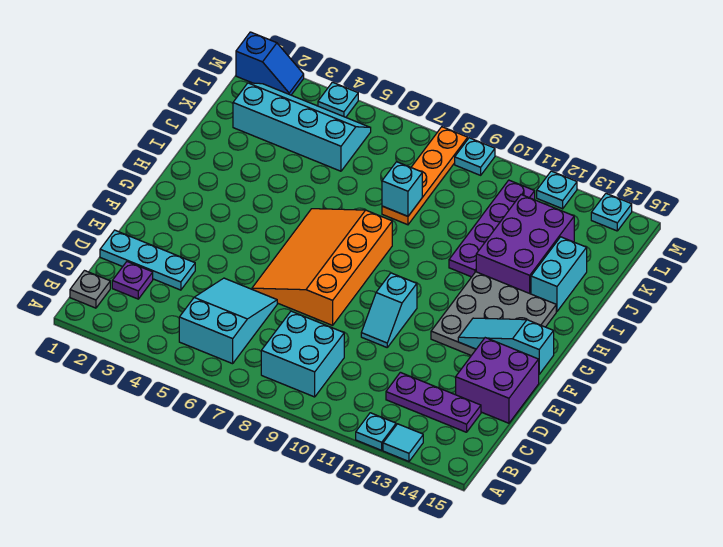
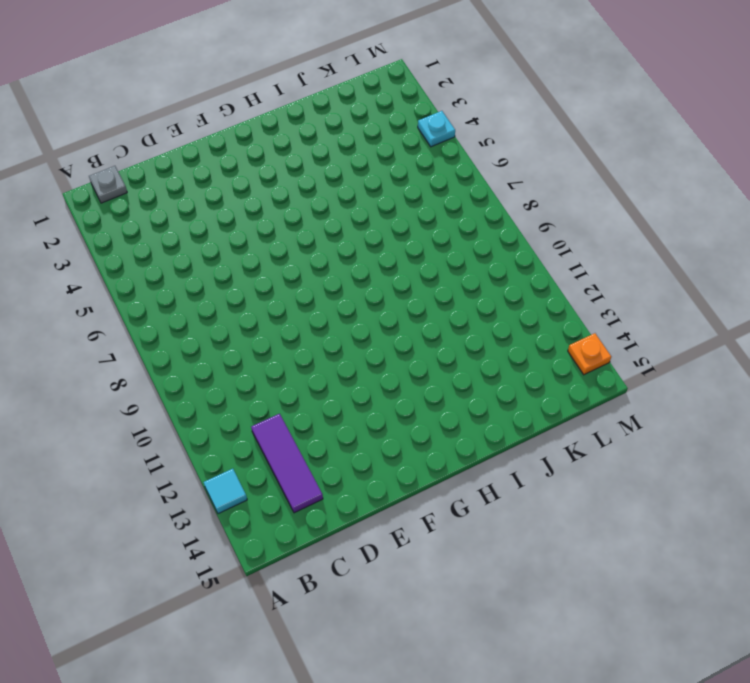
purple tile C12:C14 level 1 -> purple plate C12:C14 level 1
orange plate M14 level 1 -> cyan plate M14 level 1
none -> cyan plate A12 level 1
none -> cyan slope B5:D6 level 1 top B
none -> cyan brick B8:C9 level 1

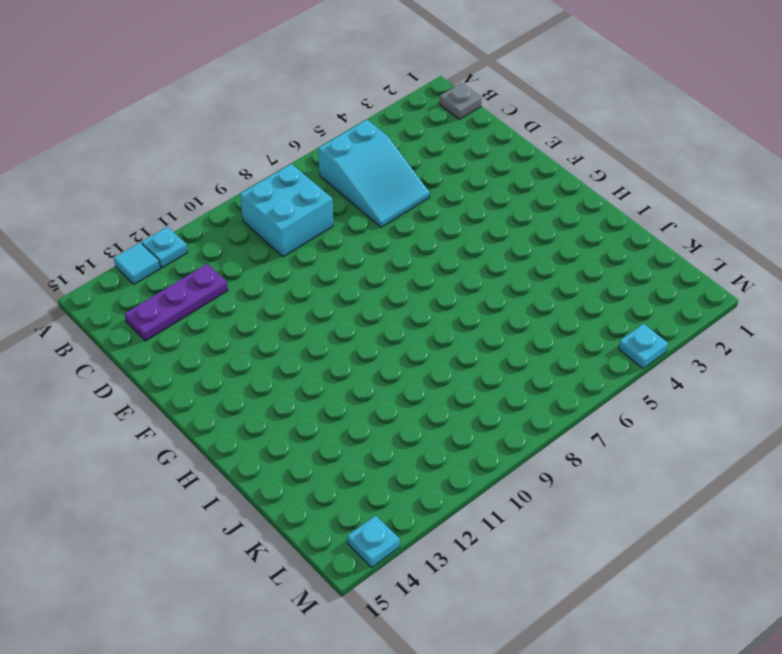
none -> purple plate C2 level 1
none -> cyan plate D1:D3 level 1
none -> purple brick D14:E15 level 1

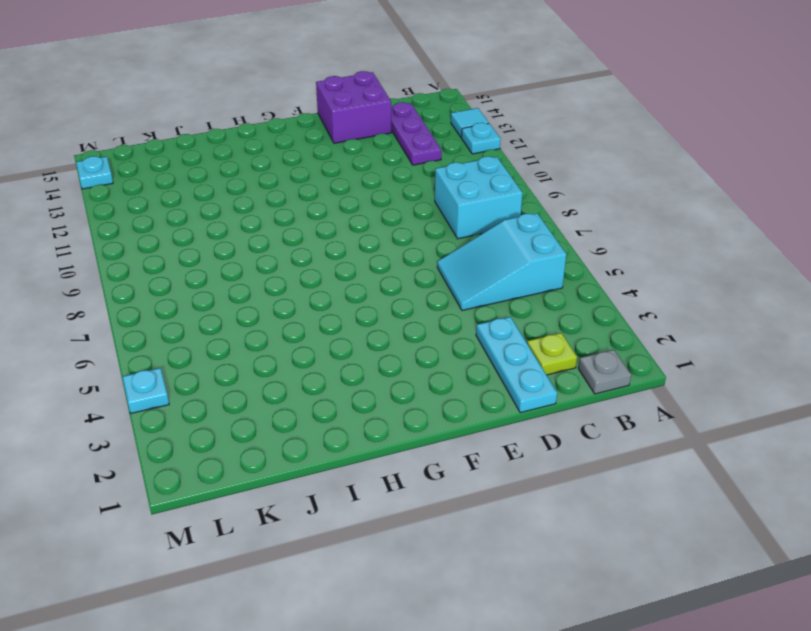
lime plate C2 level 1 -> purple plate C2 level 1
none -> orange slope E6:H8 level 1 top 8
none -> cyan slope E10:F10 level 1 top F
none -> grey plate F12:H14 level 1

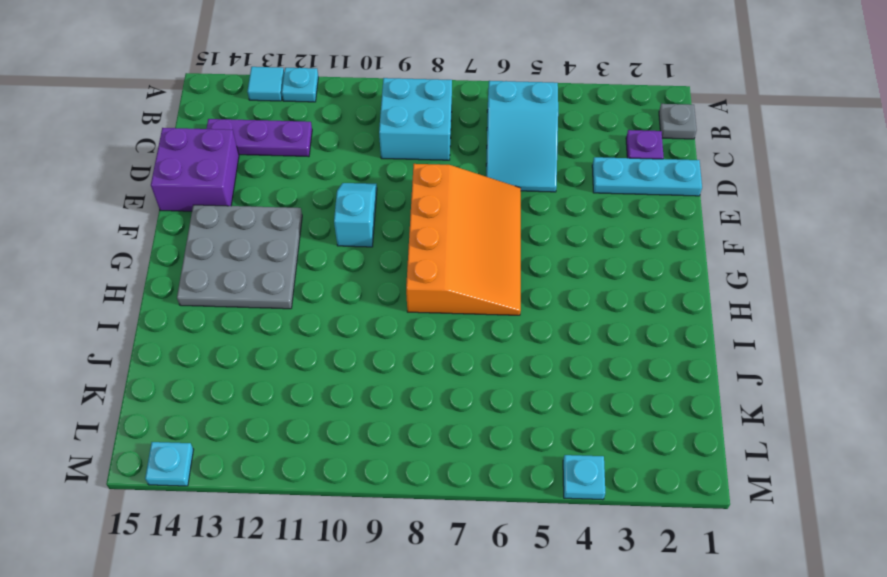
none -> purple plate I11:L11 level 1
none -> purple brick I12:K13 level 1
none -> cyan brick I14:J14 level 1

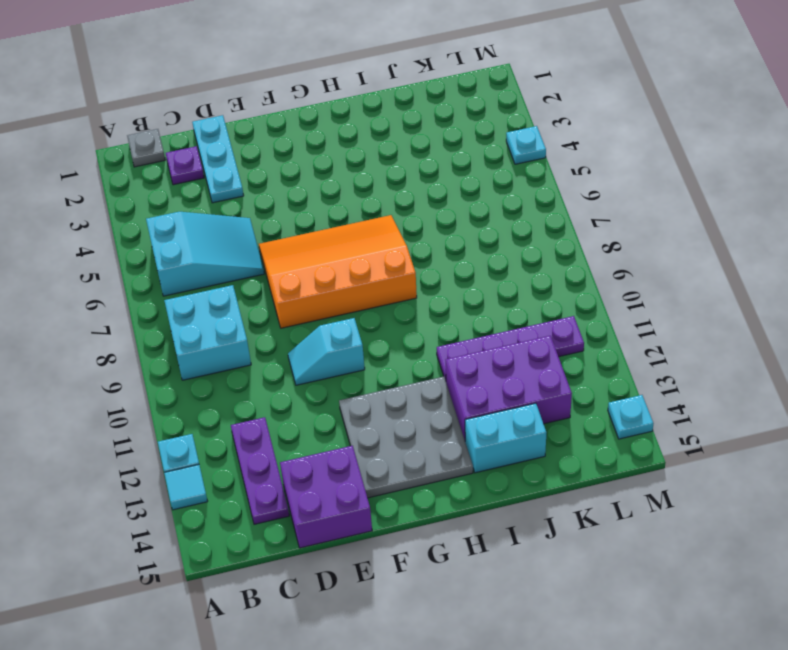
none -> orange plate J8:M8 level 1
none -> cyan slope K2:L5 level 1 top K
none -> blue slope M1:M2 level 1 top 1

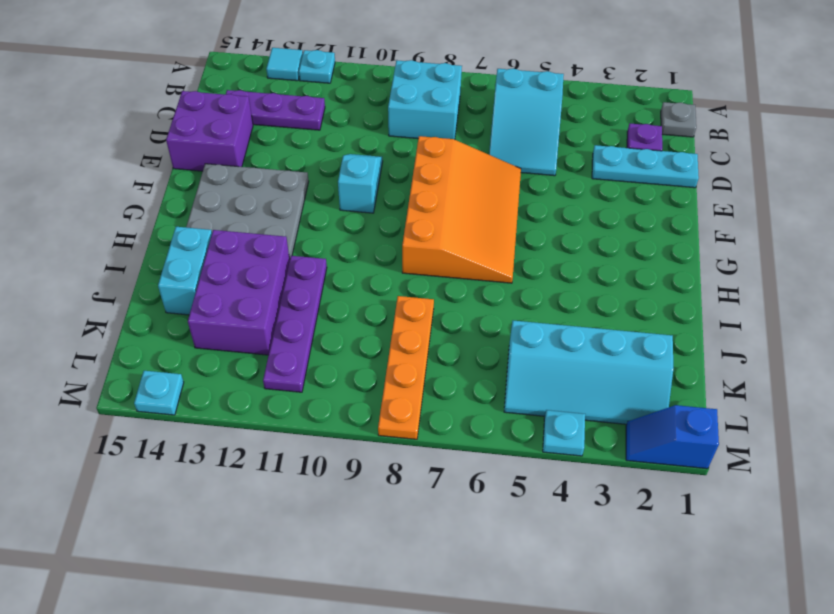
none -> cyan plate M9 level 1
none -> cyan plate M12 level 1
none -> cyan slope F13:F15 level 2 top 15

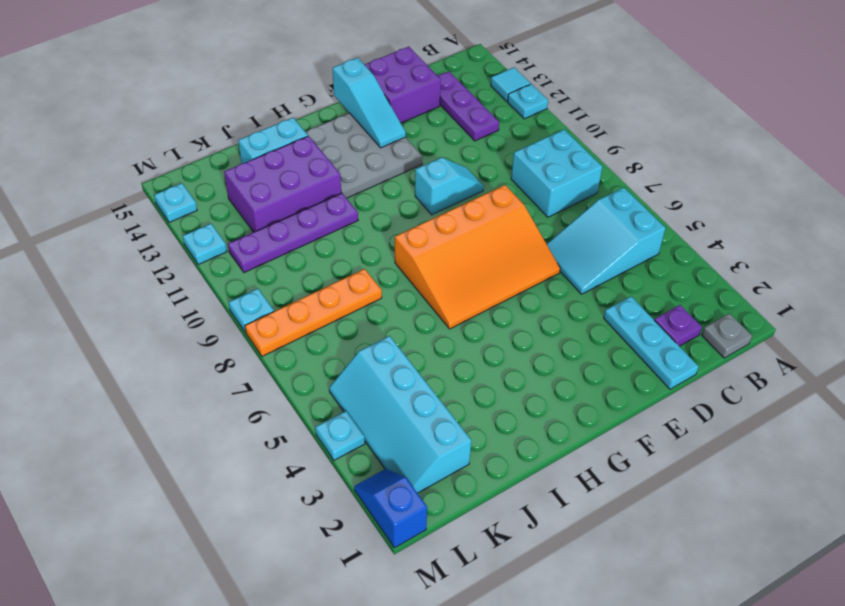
none -> cyan brick J8 level 2

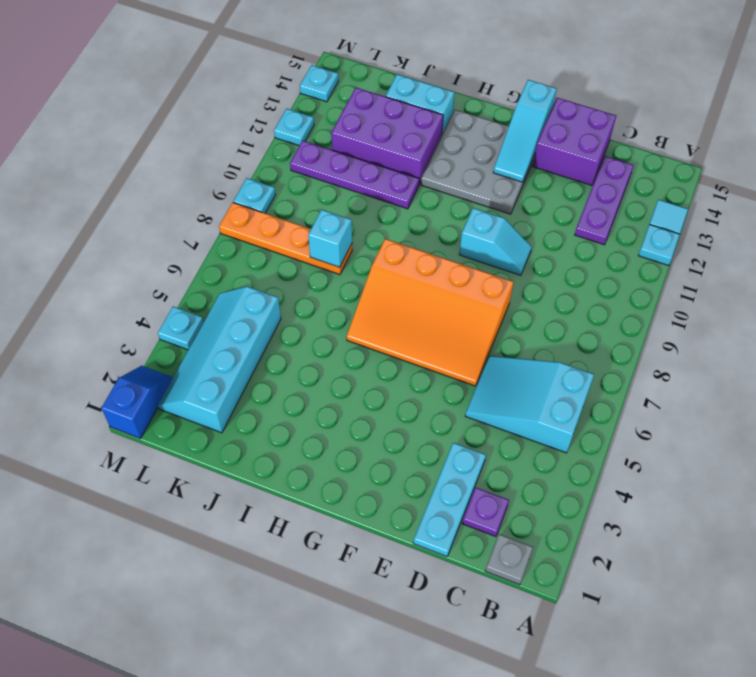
none -> cyan brick B8:C9 level 1

